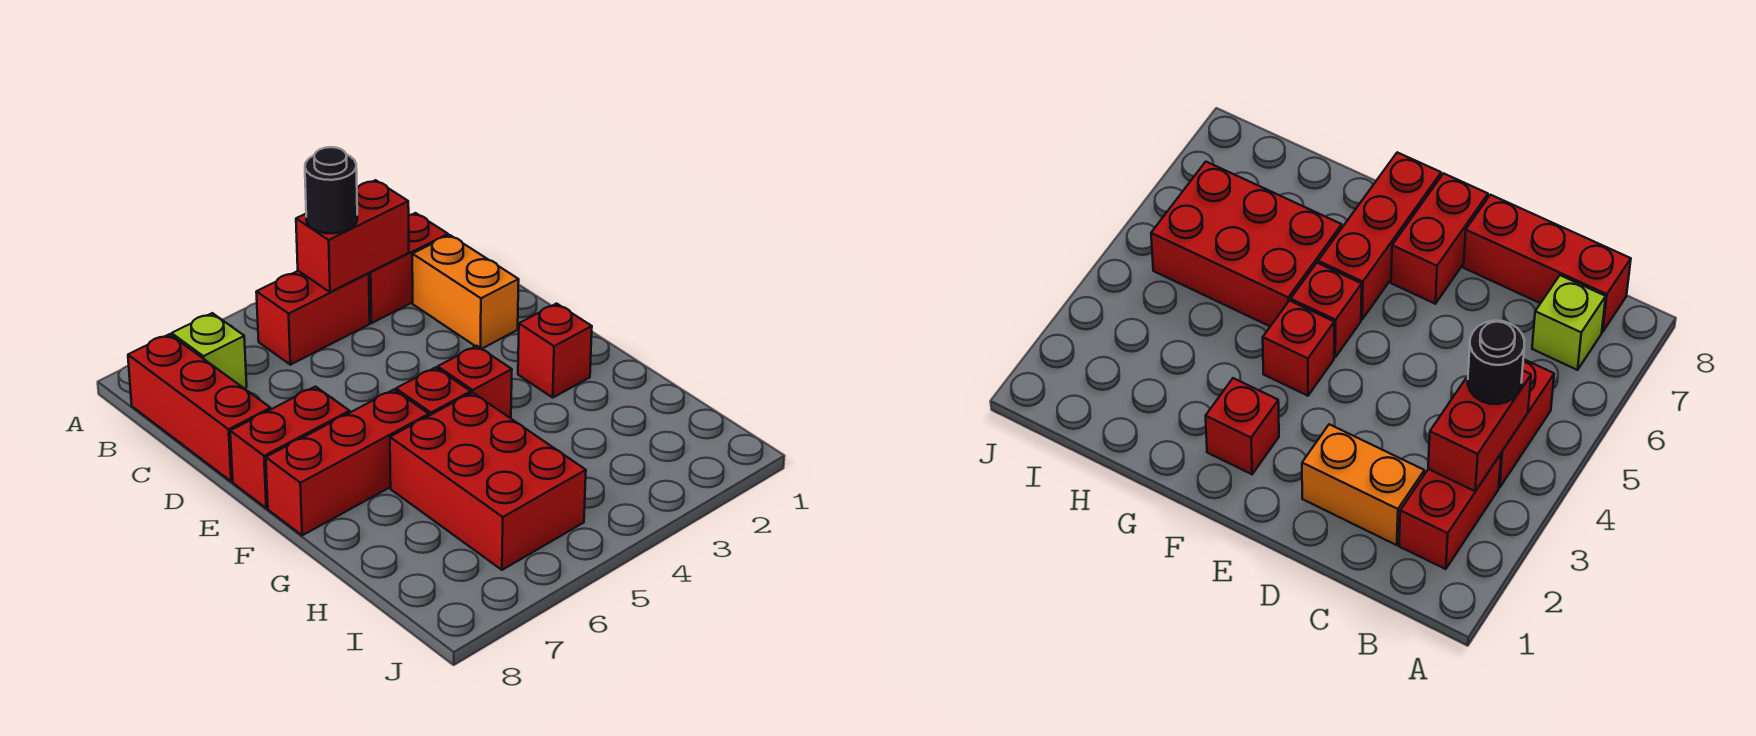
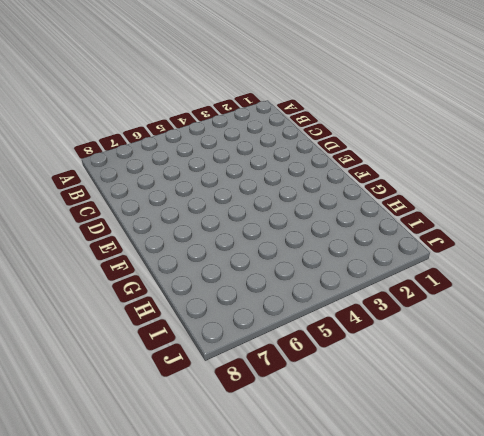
none -> red brick B2:B3 level 1
none -> red brick B4:B5 level 1
none -> lime brick B7 level 1

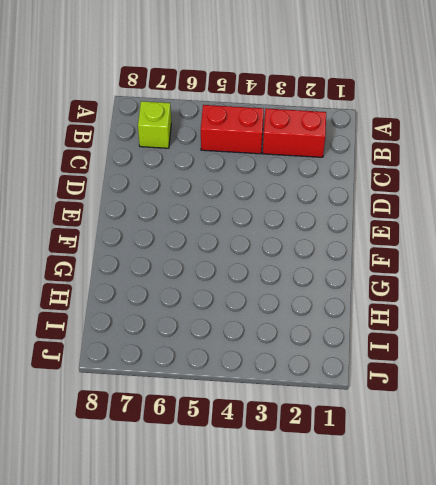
none -> red brick B8:D8 level 1
none -> orange brick C2:D2 level 1
none -> red brick E7:E8 level 1

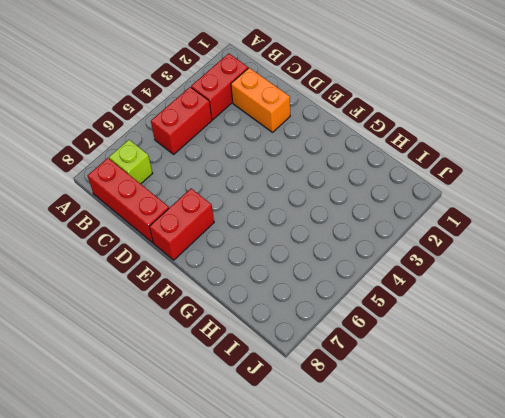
none -> red brick F2 level 1
none -> red brick F4 level 1
none -> red brick F5 level 1

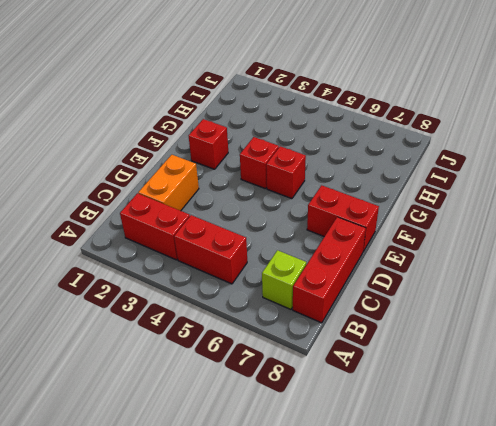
none -> red brick F6:F8 level 1
none -> red brick G5:I6 level 1
none -> red brick B3:B4 level 2

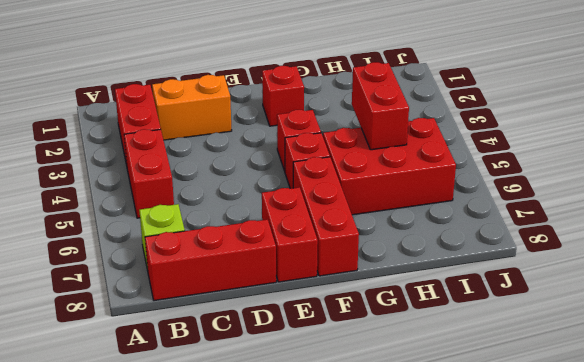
red brick H4:H5 level 2 -> red brick B3:B4 level 2
none -> black round brick B4 level 3

